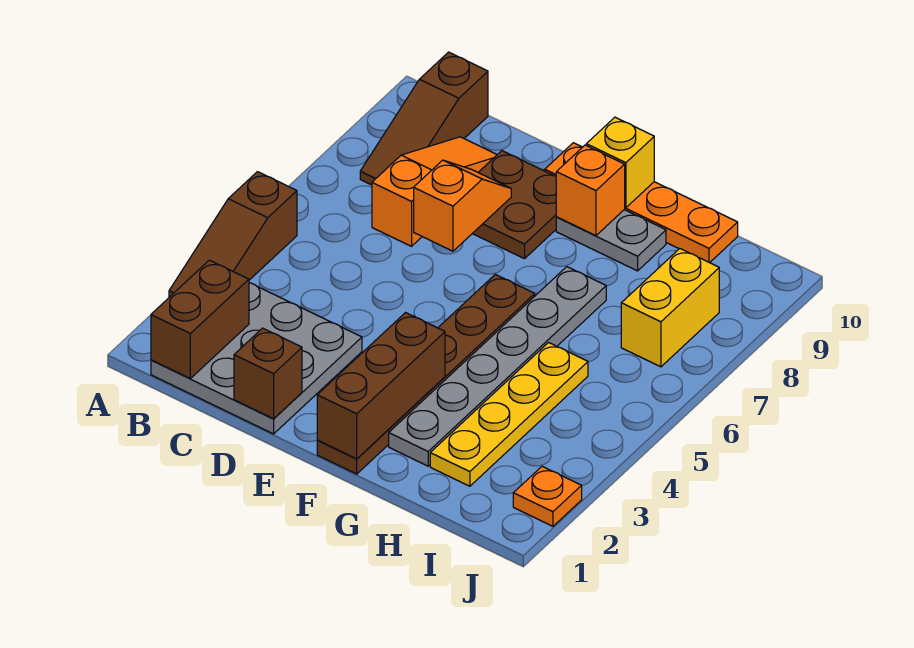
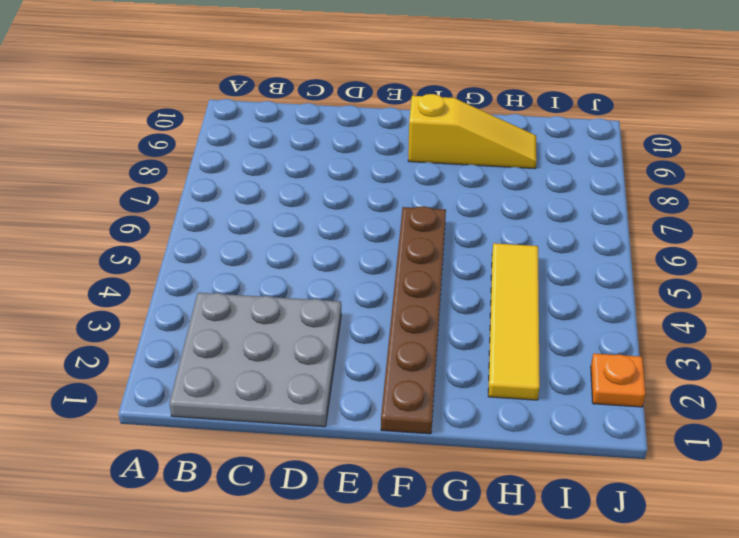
yellow slope F9:H9 level 1 top F -> grey plate F9:G9 level 1
yellow tile H2:H5 level 1 -> yellow plate H2:H5 level 1
none -> brown slope A3:A5 level 1 top 5
none -> brown slope B8:B10 level 1 top 10
none -> orange slope C7:C9 level 1 top 7

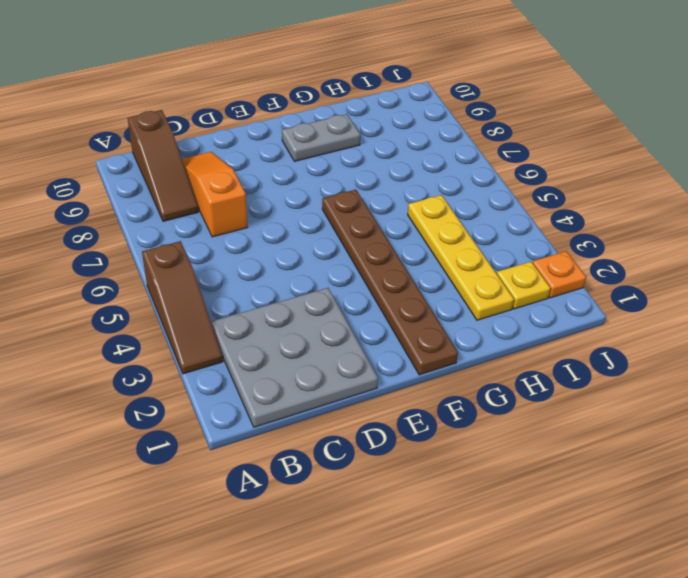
yellow plate I2 level 1 -> none
none -> brown plate D8:E9 level 1
none -> orange plate E10:H10 level 1
none -> grey plate G2:G7 level 1

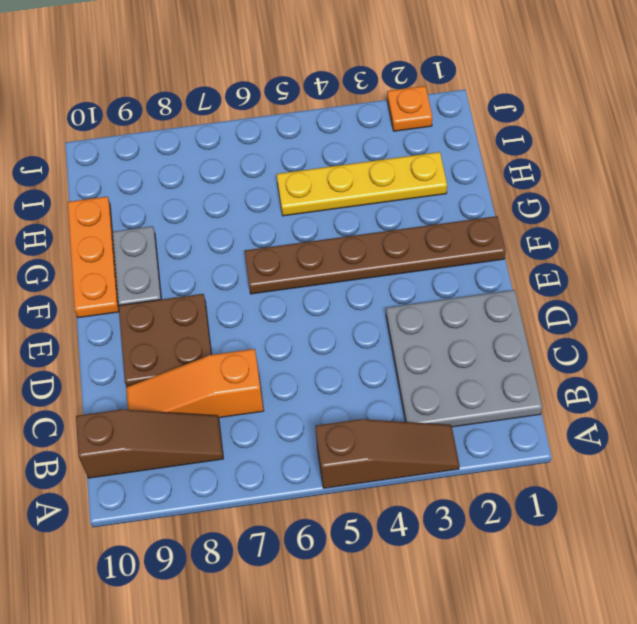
orange plate F10:H10 level 1 -> orange plate E10:H10 level 1
none -> grey plate G2:G7 level 1
none -> yellow brick I7:I8 level 1
none -> brown brick B1:B2 level 2

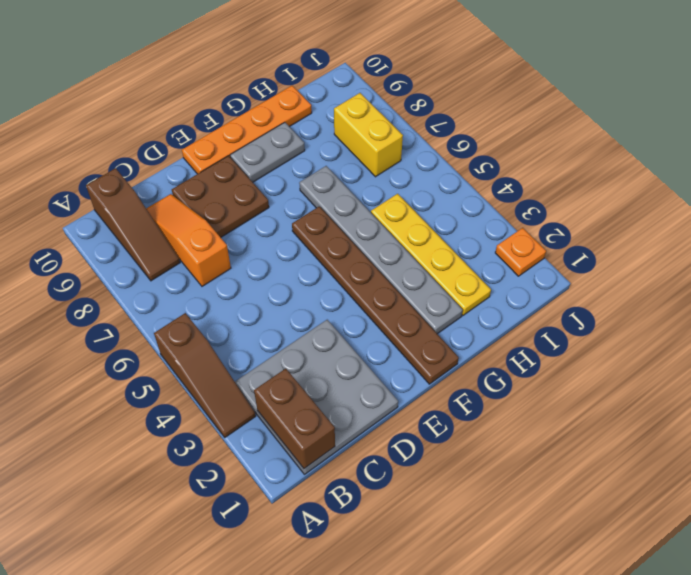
none -> brown brick D1 level 2
none -> orange slope D7:D8 level 2 top 7
none -> brown brick F1:F3 level 2

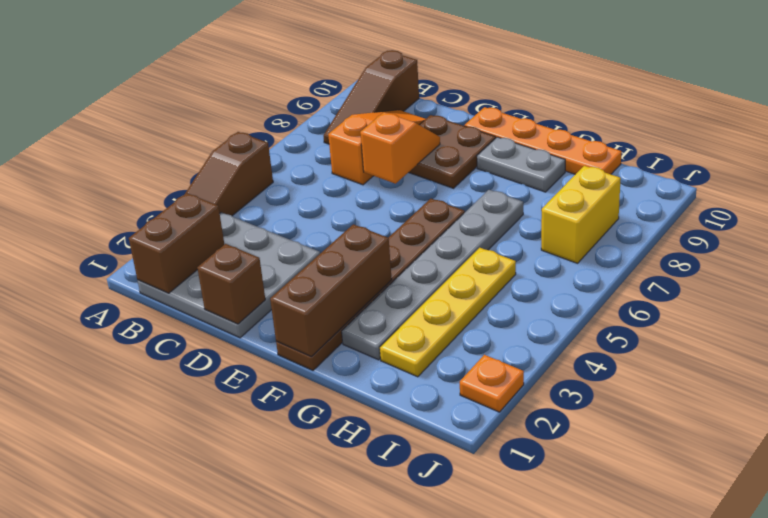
none -> orange brick F9 level 2
none -> yellow brick F10 level 2

